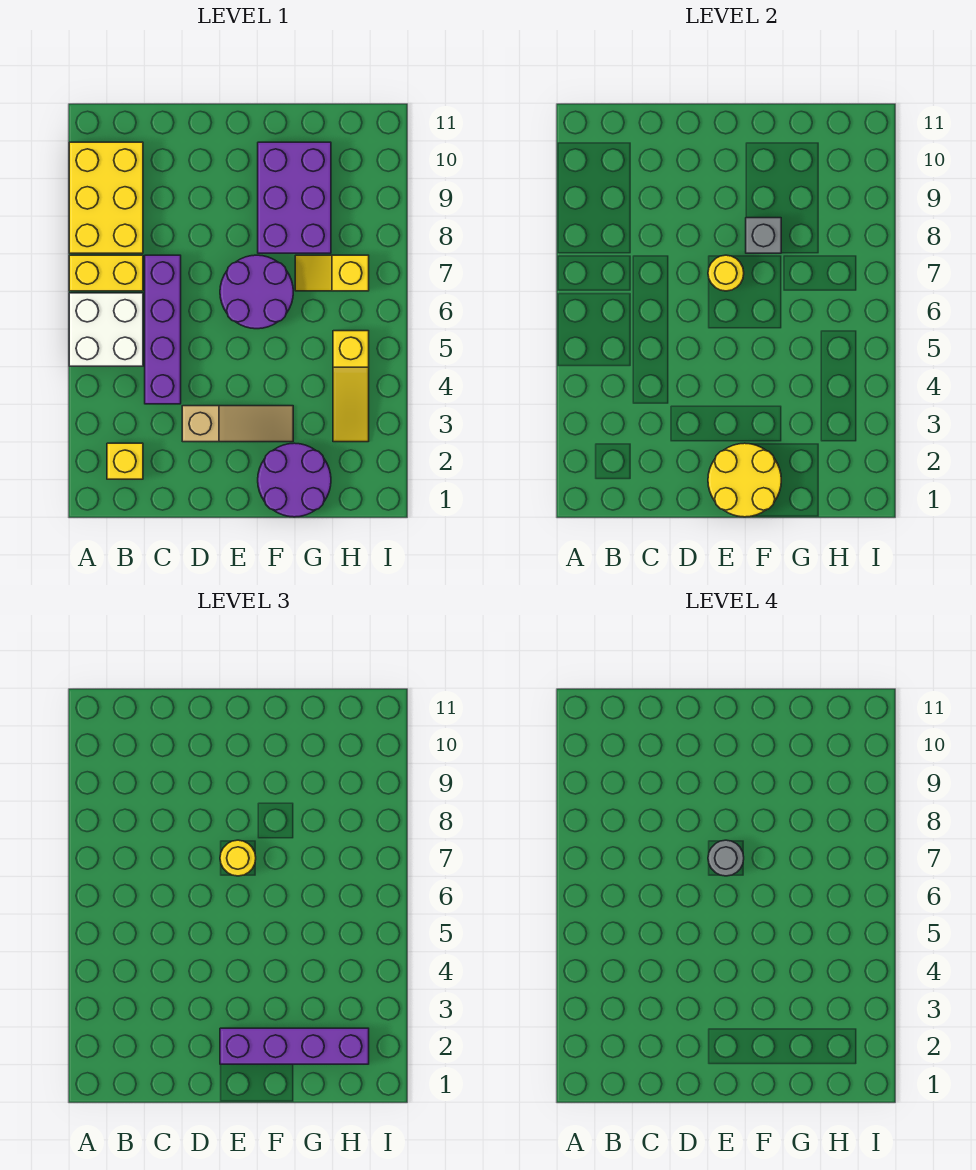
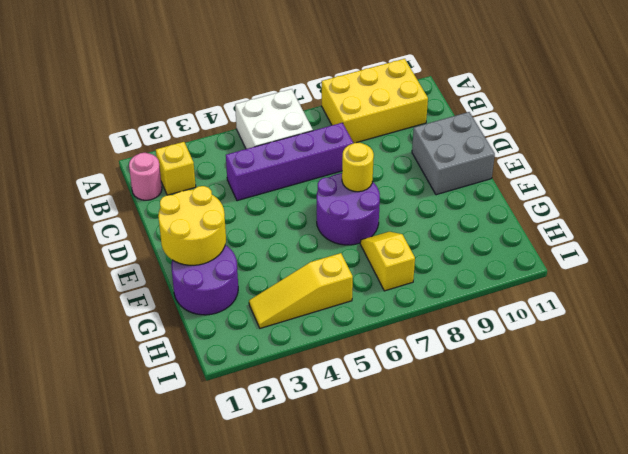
pink round brick B1 level 1 -> none
grey brick D10:E11 level 1 -> none
none -> yellow brick A7:B7 level 1
none -> tan slope D3:F3 level 1 top D
none -> purple brick F8:G10 level 1

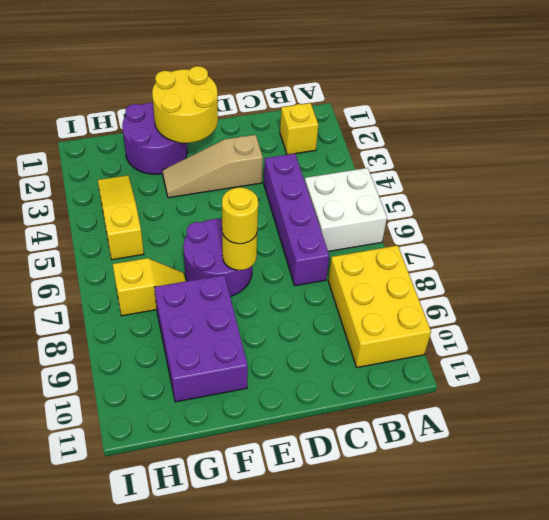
none -> yellow brick A7:B7 level 1
none -> grey brick F8 level 2
none -> purple brick E2:H2 level 3

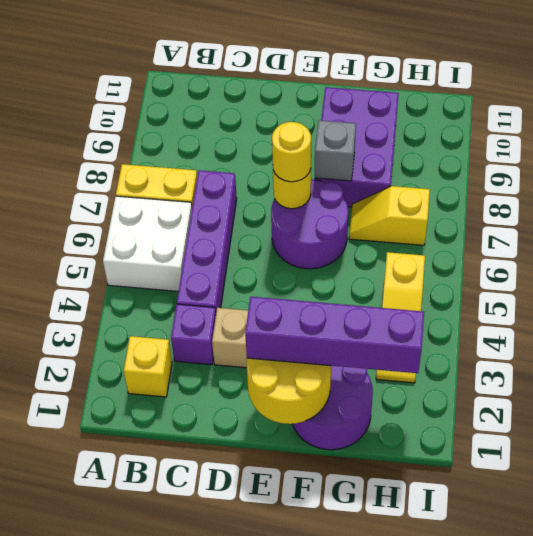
purple brick C3 level 1 -> none
none -> yellow brick A8:B10 level 1
none -> grey round brick E7 level 4

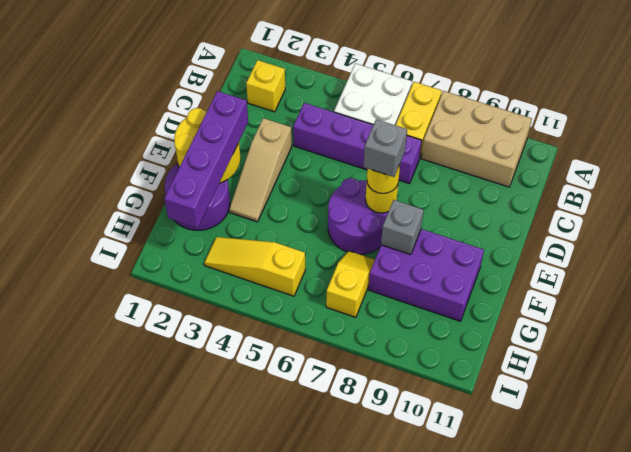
tan brick A8:B10 level 1 -> yellow brick A8:B10 level 1
grey brick E7 level 4 -> grey round brick E7 level 4

